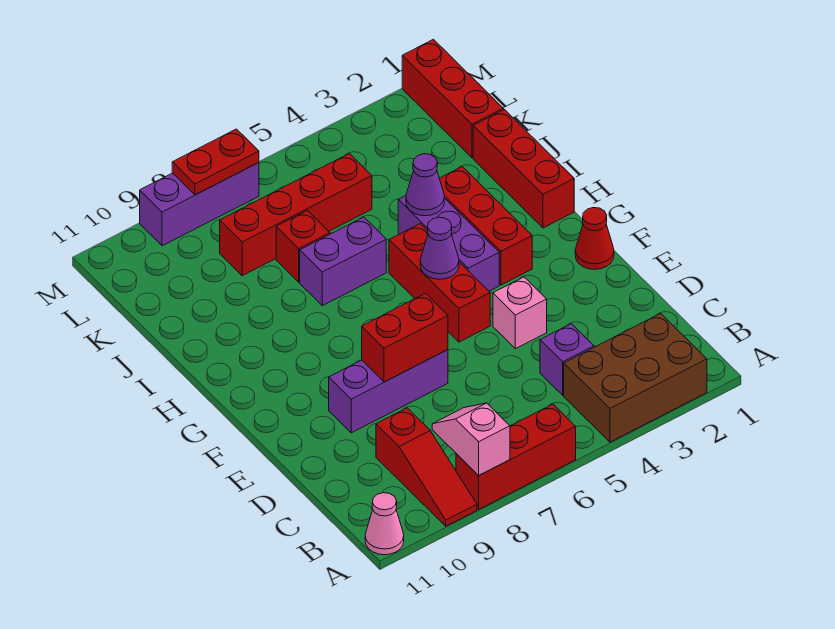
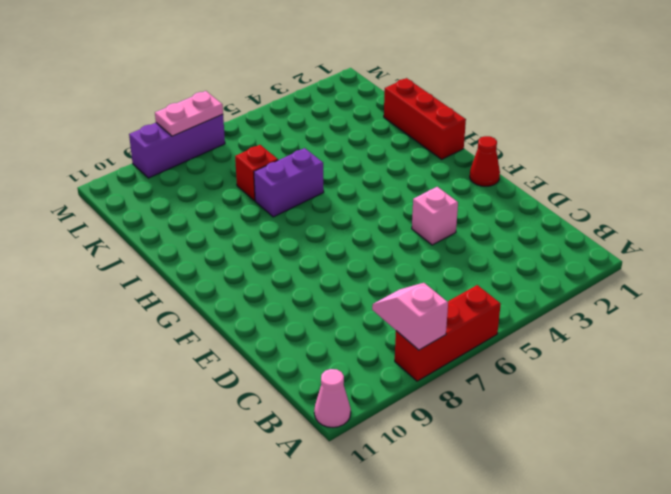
pink plate M7:M8 level 2 -> red plate M7:M8 level 2
none -> brown brick A2:B4 level 1
none -> red slope A9:C9 level 1 top C
none -> purple brick C4 level 1

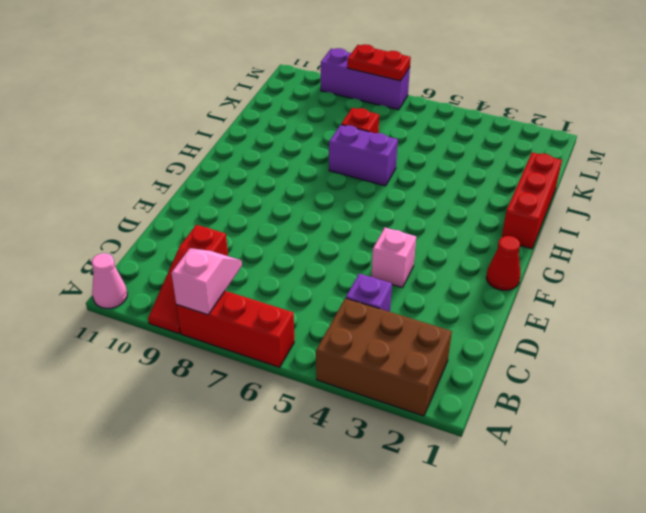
none -> purple brick E7:E9 level 1
none -> red brick F5:H5 level 1
none -> red brick G3:I3 level 1

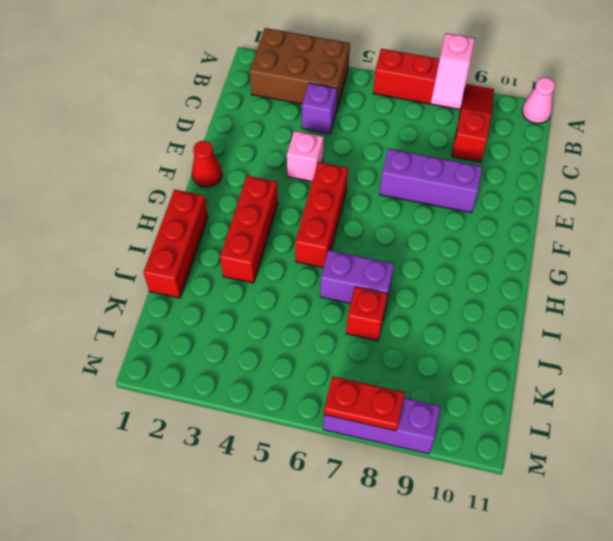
none -> purple brick G4:I4 level 1
none -> red brick K1:M1 level 1
none -> red brick K5:K8 level 1

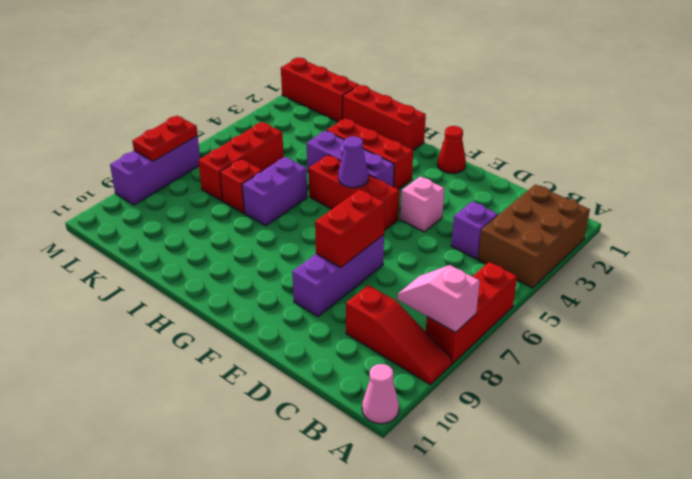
red brick K5:K7 level 1 -> red brick K5:K8 level 1
none -> purple cone I4 level 2

